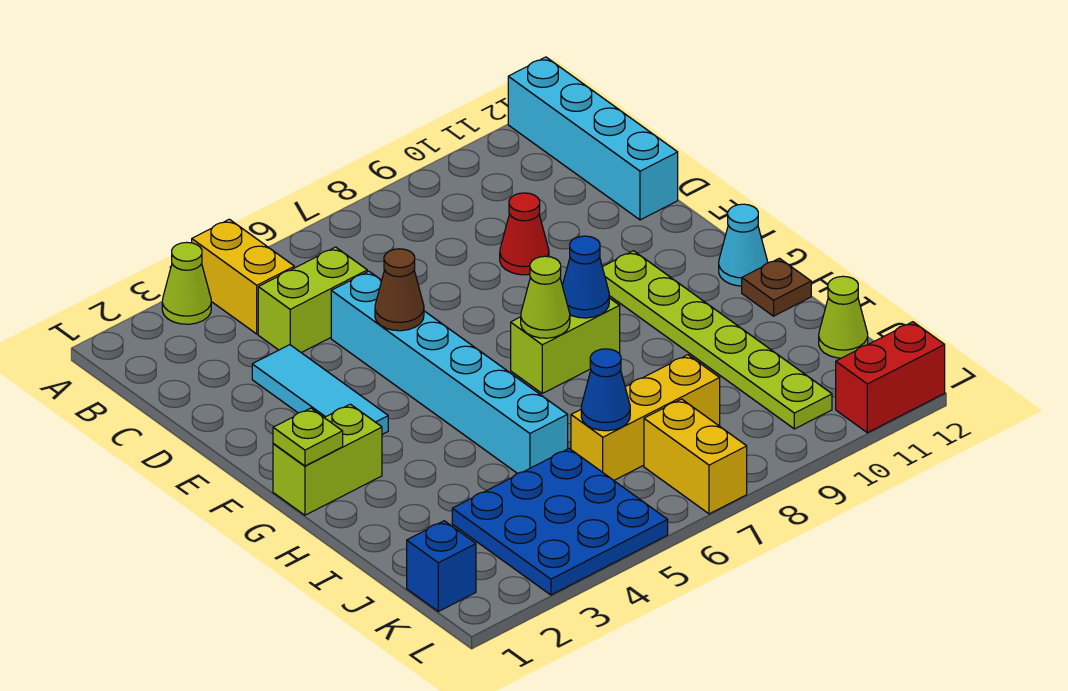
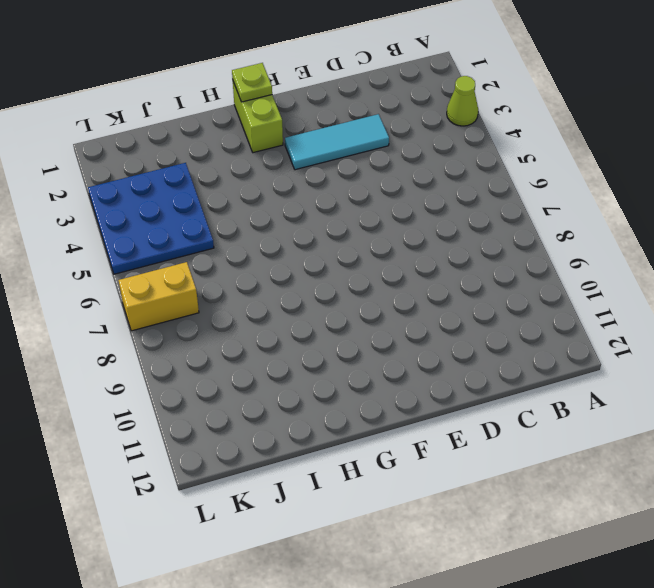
none -> yellow brick A4:B4 level 1
none -> cyan brick A12:D12 level 1
none -> lime brick C4:C5 level 1

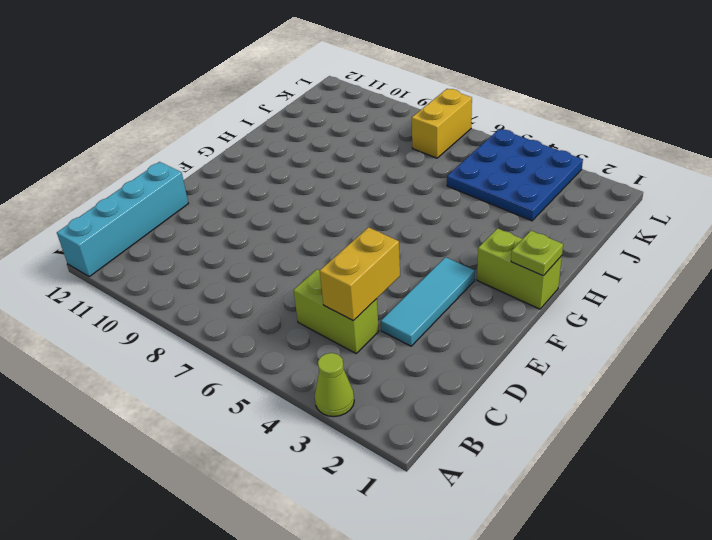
yellow brick C4:D4 level 2 -> yellow brick A4:B4 level 1
none -> cyan brick D5:I5 level 1
none -> red cone D9 level 1
none -> lime plate F10:K10 level 1

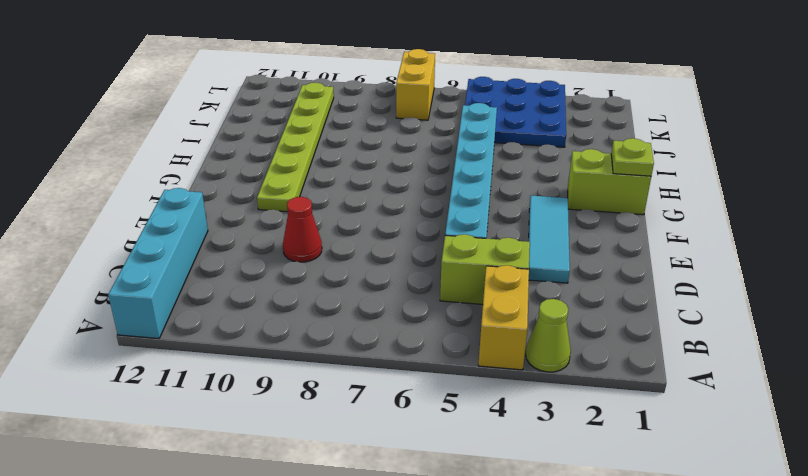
none -> lime brick G7:G8 level 1
none -> cyan cone G12 level 1
none -> brown plate H12 level 1

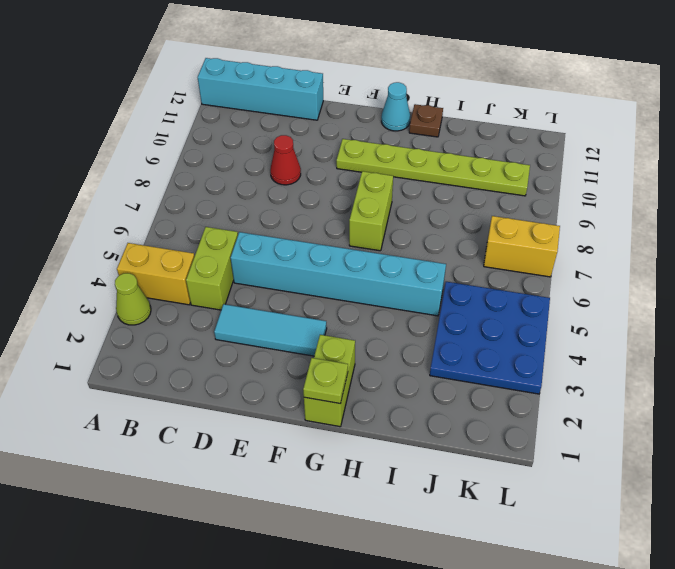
none -> yellow brick J6:J8 level 1
none -> lime cone J12 level 1
none -> blue brick K1 level 1

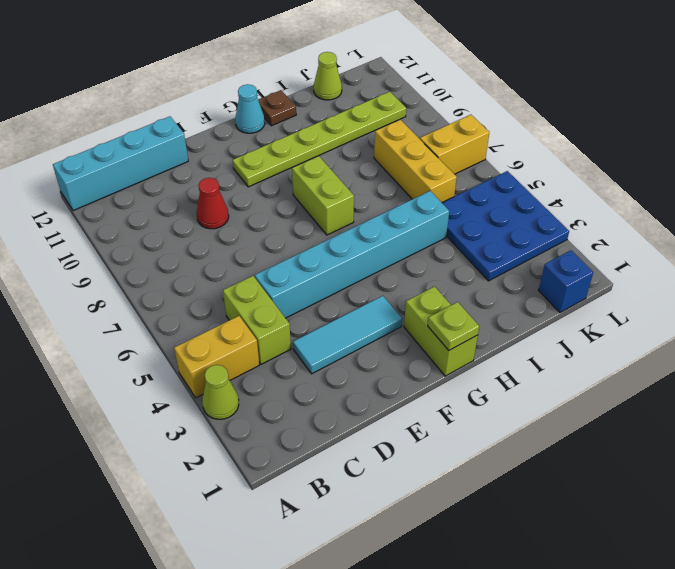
none -> red brick L11:L12 level 1
none -> brown cone E5 level 2
none -> lime cone G7 level 2

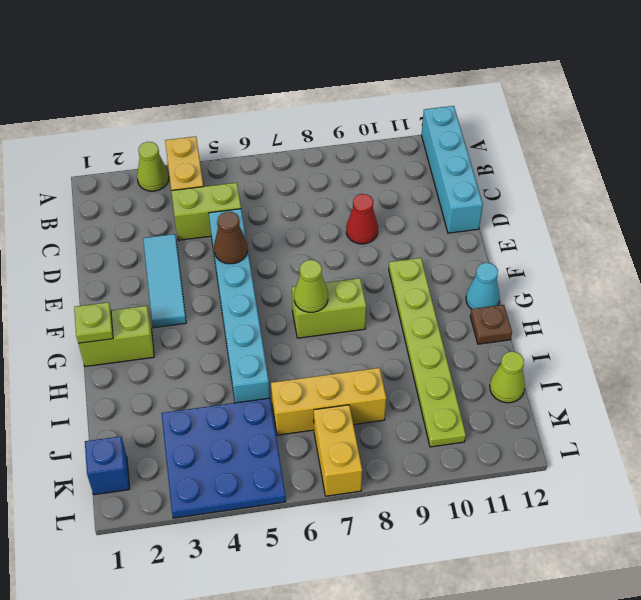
none -> red brick L11:L12 level 1
none -> blue cone G8 level 2
none -> blue cone J6 level 2

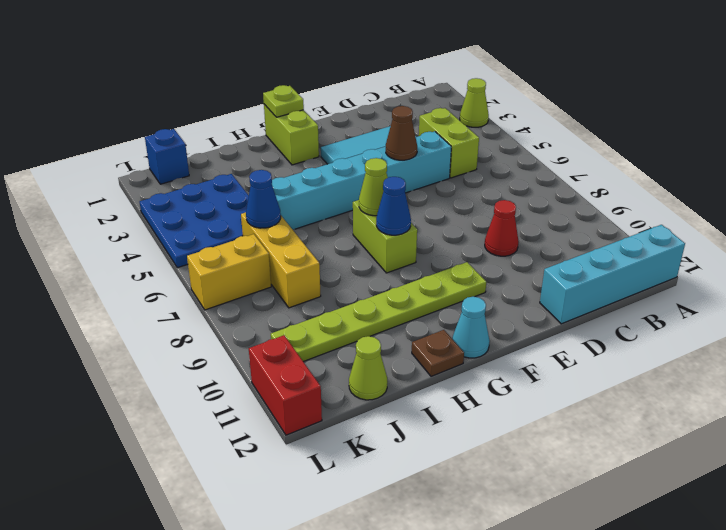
none -> yellow brick A4:B4 level 1

